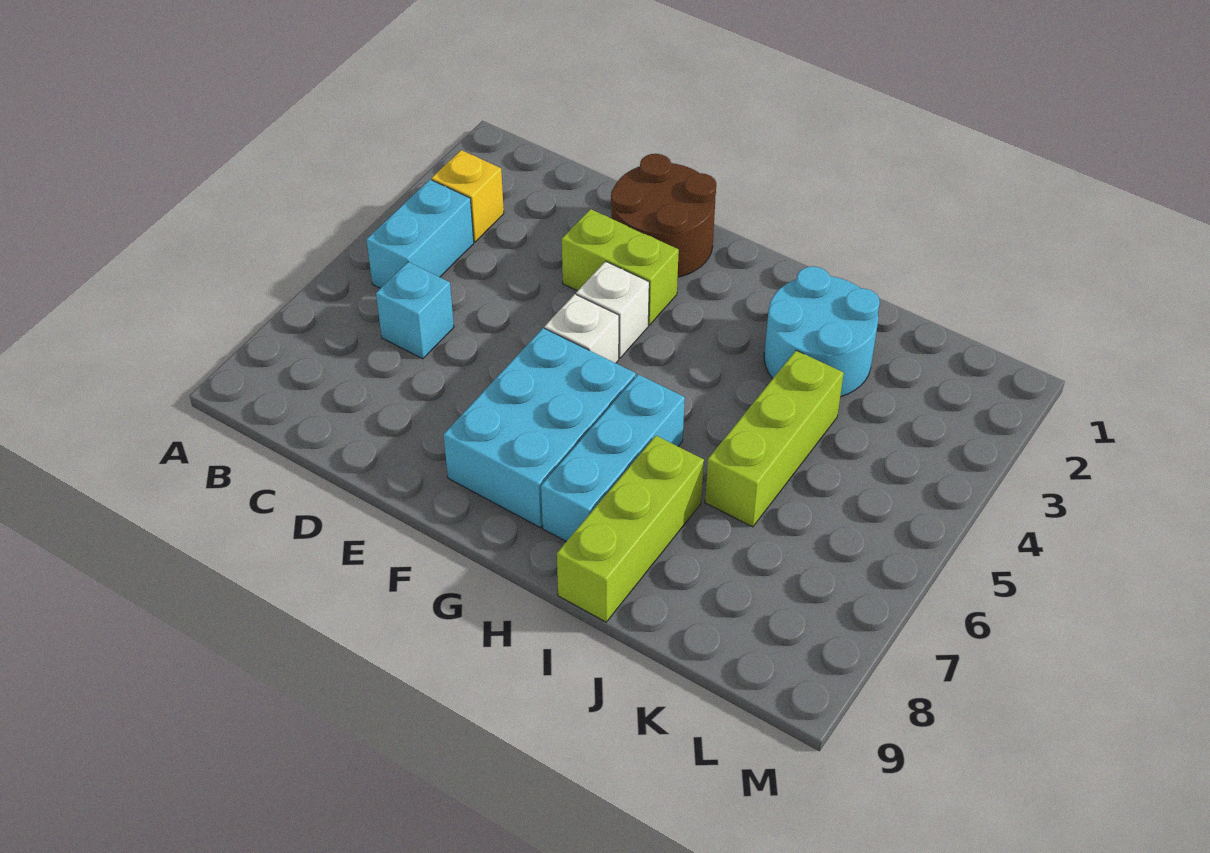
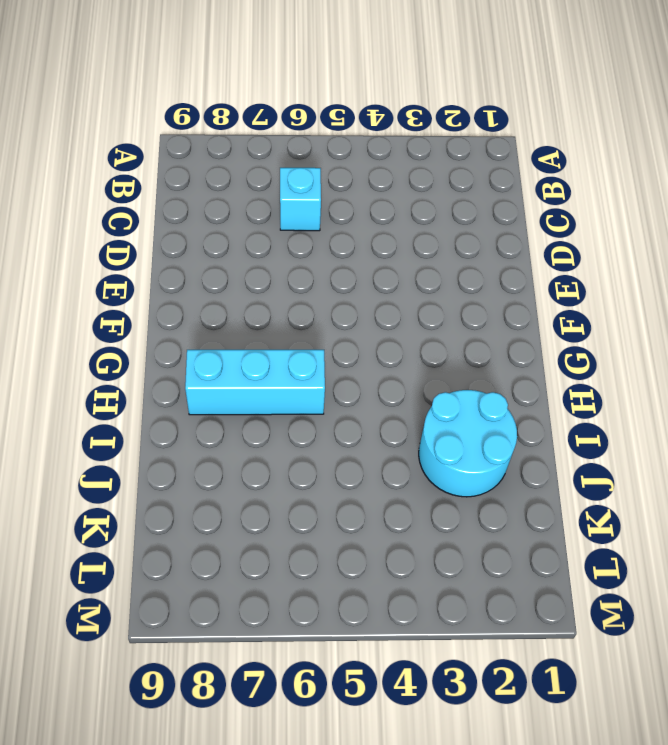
none -> yellow brick B3 level 1
none -> cyan brick B4:B5 level 1
none -> brown round brick E1:F2 level 1

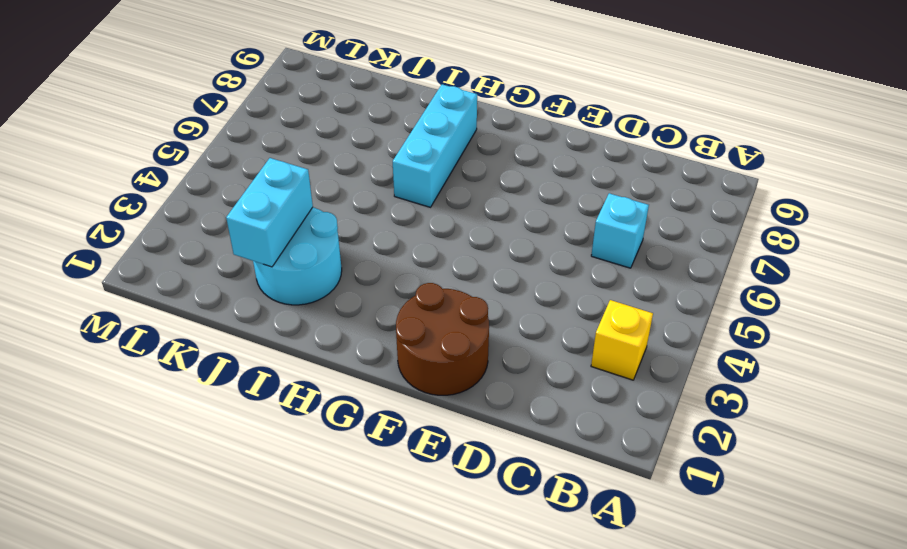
cyan brick J2:J3 level 2 -> cyan brick B4:B5 level 1
none -> lime brick E3:F3 level 1
none -> white brick F4 level 1
none -> white brick F5 level 1

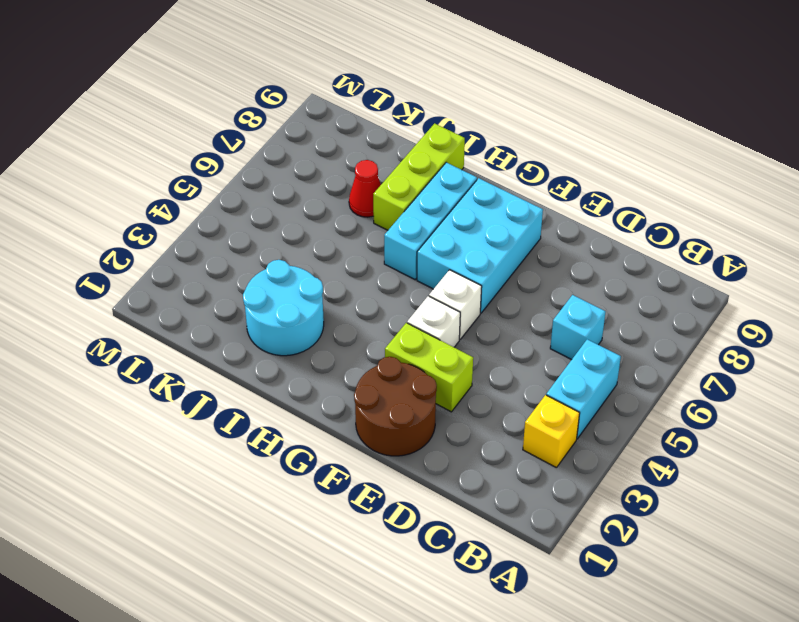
red cone J7 level 1 -> none
none -> lime brick J4:J6 level 1

